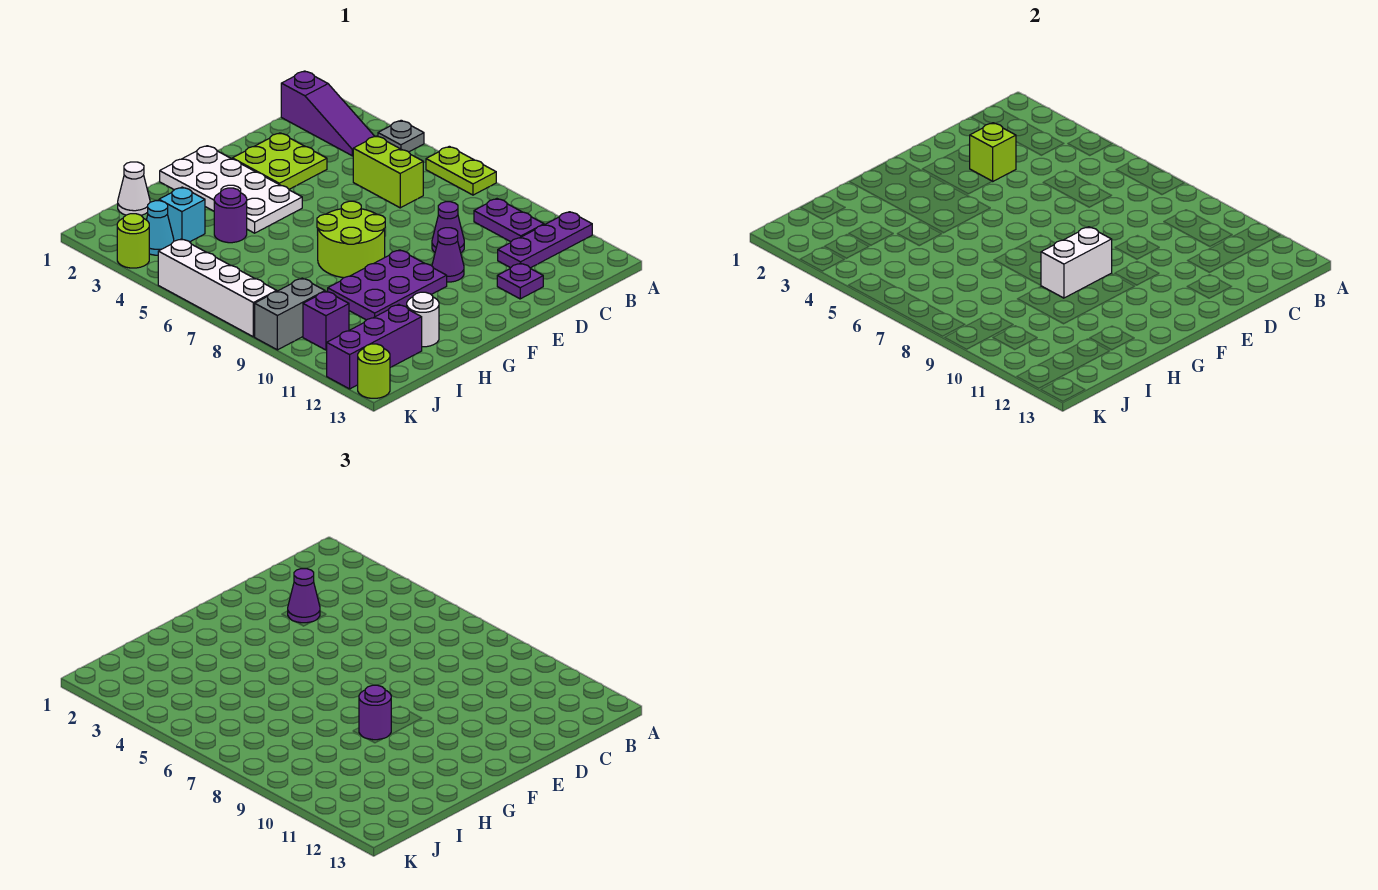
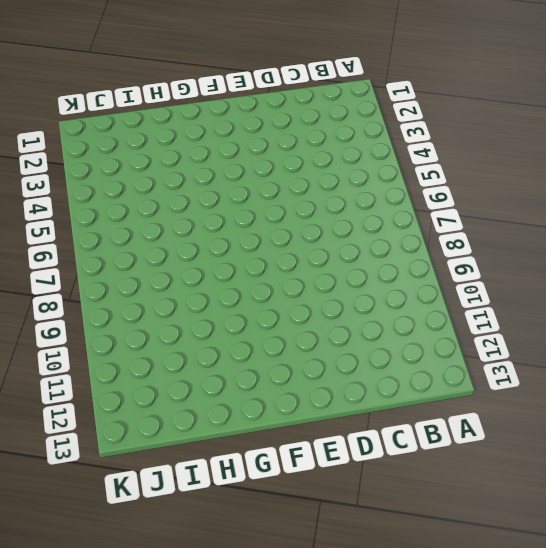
none -> grey plate A4 level 1
none -> lime plate A6:A7 level 1
none -> purple plate A11:C11 level 1

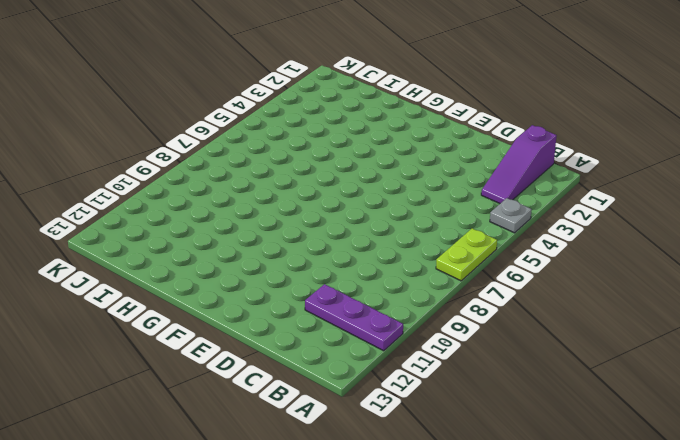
none -> purple plate B9:B10 level 1
none -> lime brick C5:C6 level 1
none -> lime plate D2:E3 level 1

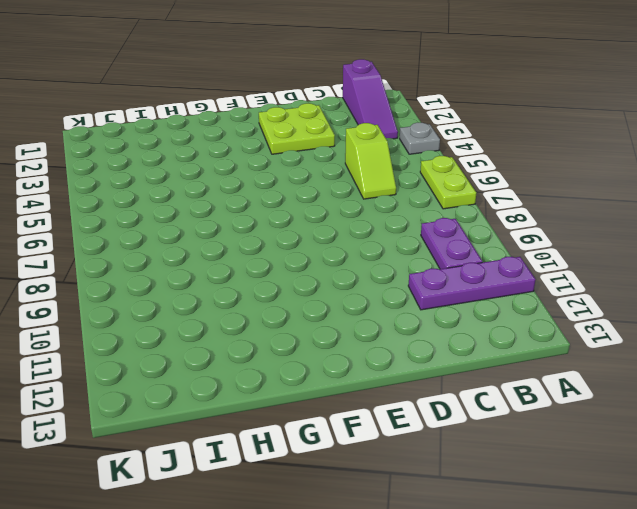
lime slope C5:C6 level 1 top 5 -> lime brick C5:C6 level 1
none -> purple cone D9 level 1
none -> purple plate D12 level 1
none -> purple cone E10 level 1

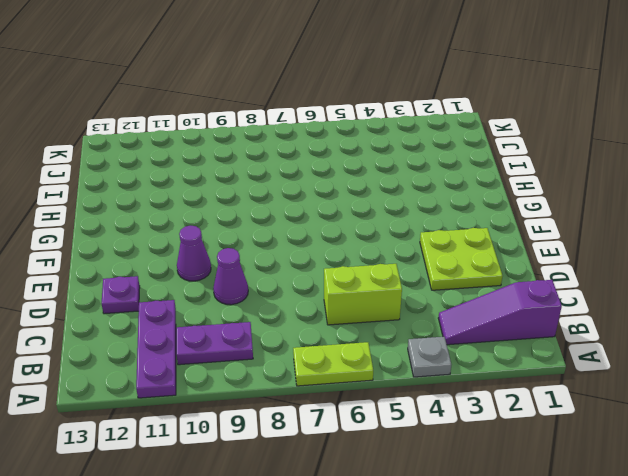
none -> white plate F1:G4 level 1
none -> lime round brick F7:G8 level 1
none -> purple plate F9:H10 level 1

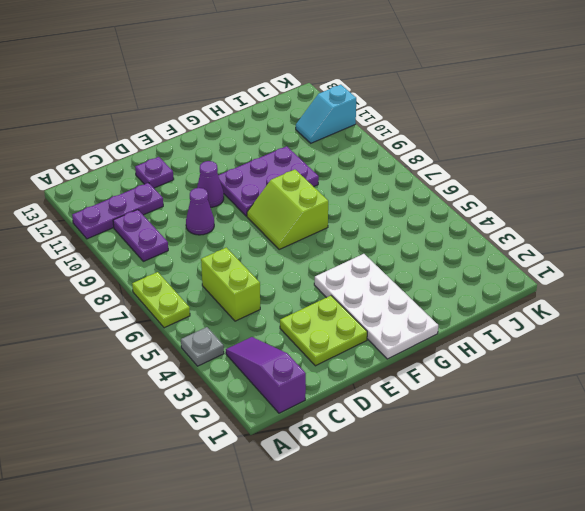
lime slope F7:G8 level 1 top G -> lime round brick F7:G8 level 1
cyan slope J11:K11 level 1 top K -> none
none -> purple round brick H4 level 1
none -> white round brick H12 level 1
none -> white cone I1 level 1

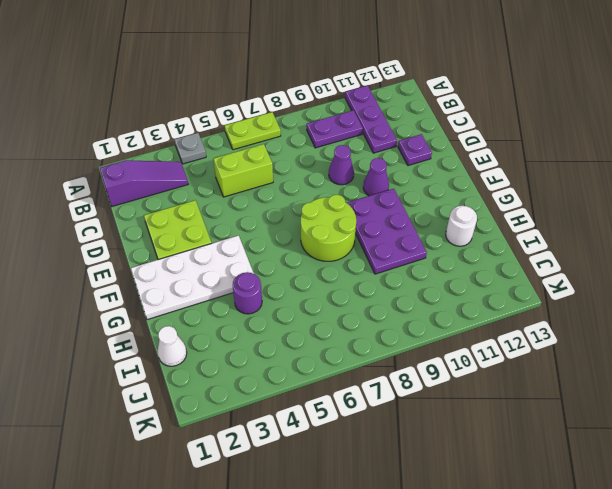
none -> cyan brick I3 level 1
none -> purple brick I12:K12 level 1
none -> cyan cone J3 level 1

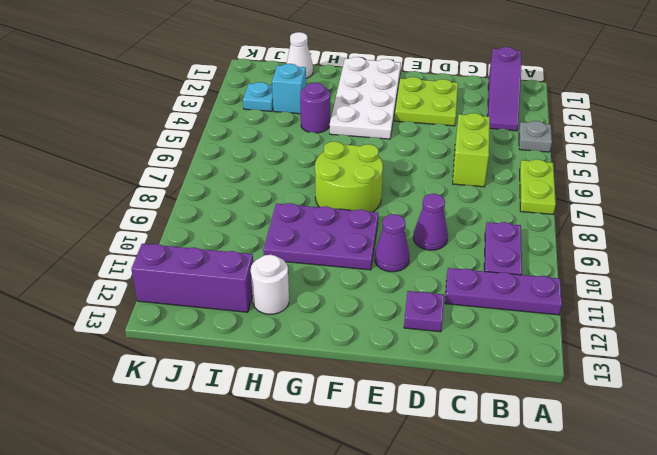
cyan plate J3 level 1 -> cyan cone J3 level 1
none -> grey brick J9:K9 level 1
none -> purple brick J10 level 1
none -> lime round brick K3 level 1

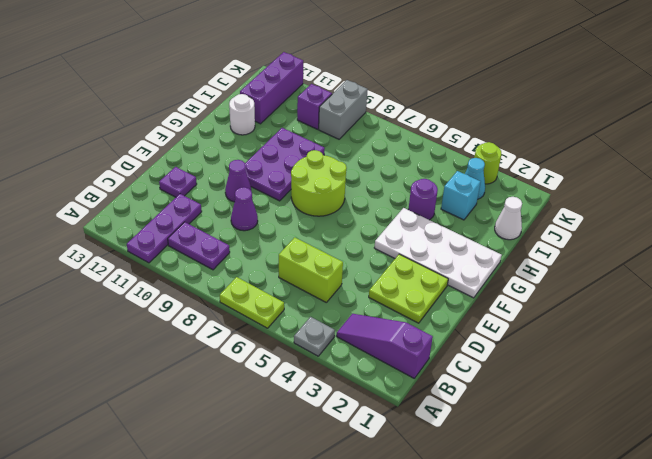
none -> white brick K5:K8 level 1
none -> lime round brick K13 level 1
none -> lime brick D3 level 2

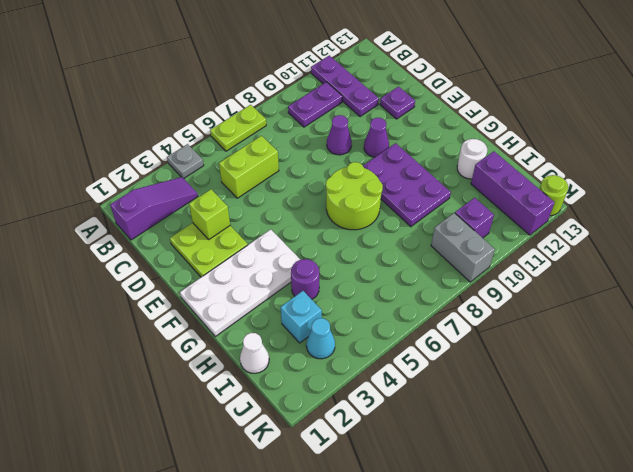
none -> lime round brick K3 level 1
none -> white brick K5:K8 level 1
none -> white brick F9:G9 level 2

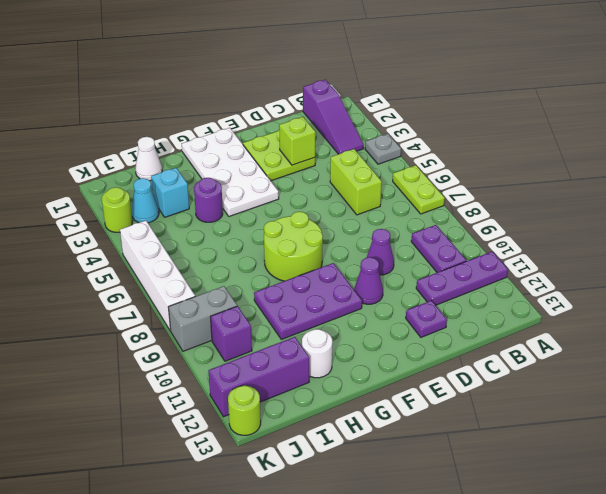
none -> white brick F9:G9 level 2
none -> purple cone D3 level 3
none -> purple round brick G9 level 3

